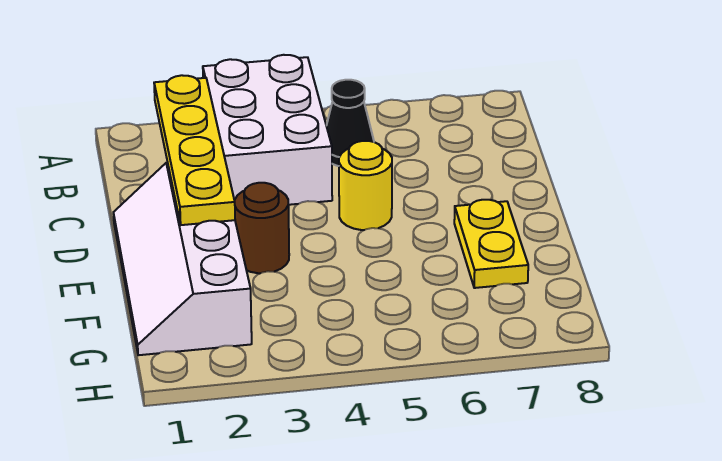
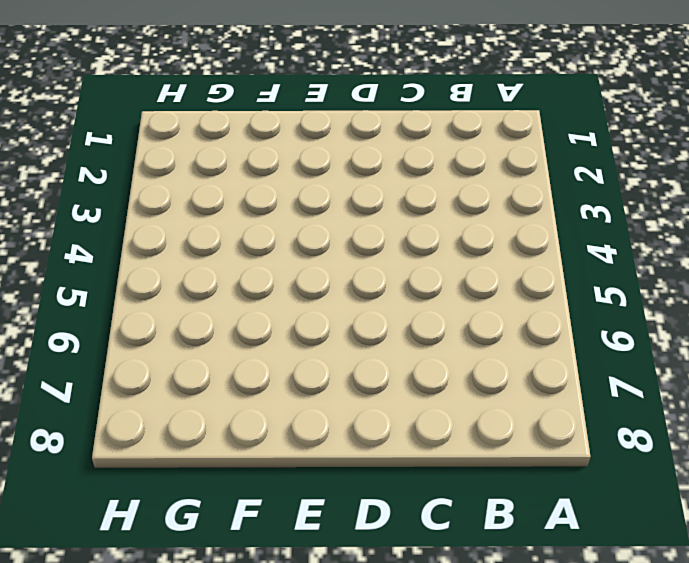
none -> white brick A3:C4 level 1
none -> black cone B5 level 1

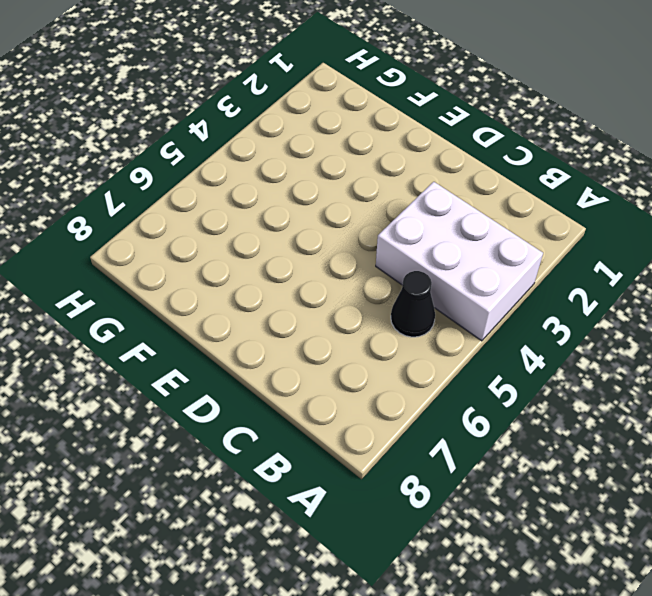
none -> white slope D1:G2 level 1 top 2
none -> yellow round brick D5 level 1

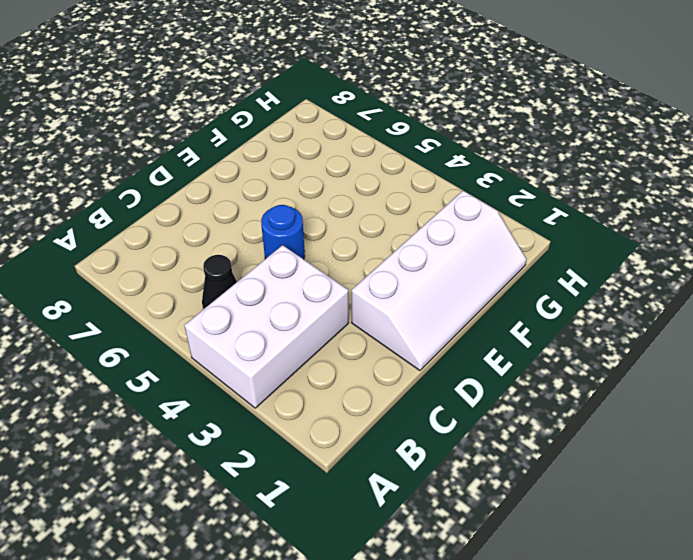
blue round brick D5 level 1 -> yellow round brick D5 level 1
none -> brown round brick E3 level 1
none -> yellow plate E7:F7 level 1

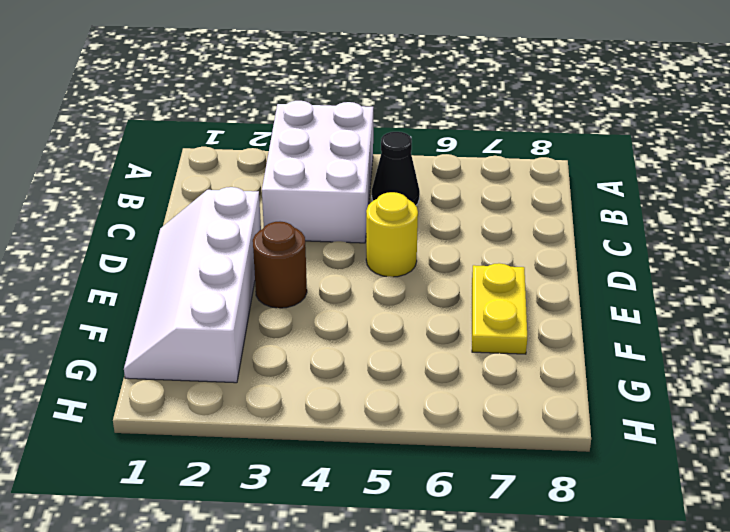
none -> yellow plate B2:E2 level 2

